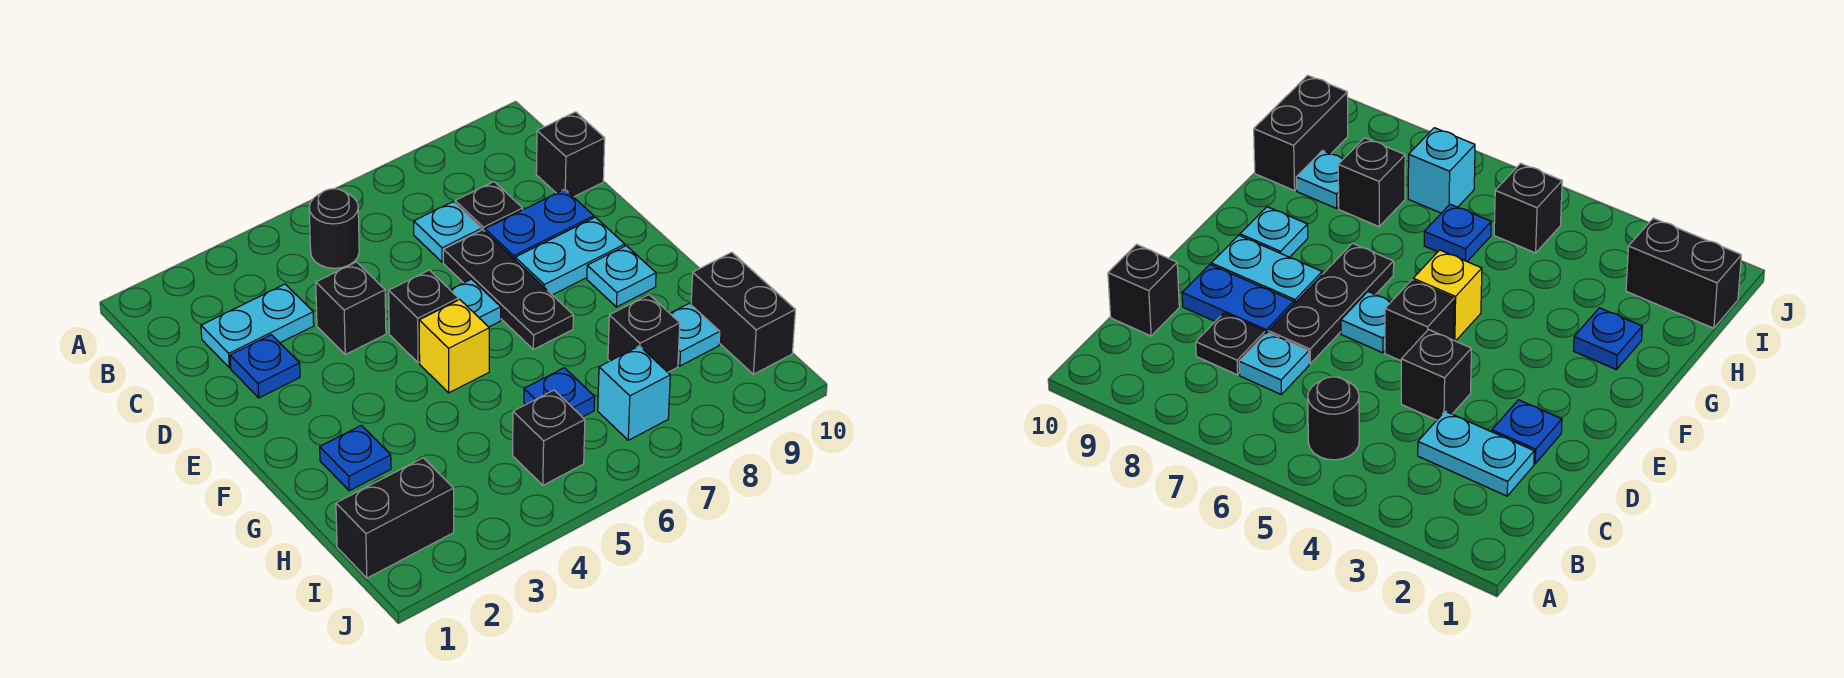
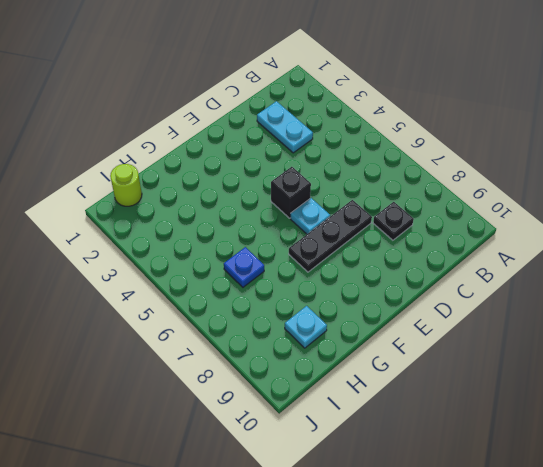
lime round brick I1 level 1 -> black brick I1:I2 level 1
none -> black round brick B5 level 1
none -> cyan plate C7 level 1
none -> black brick C10 level 1

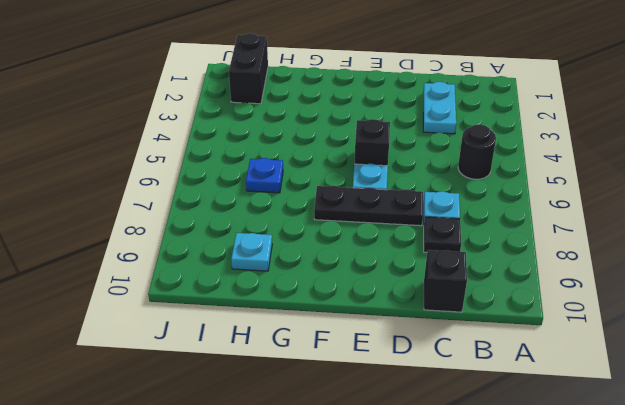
none -> blue plate D2 level 1
none -> black brick D4 level 1
none -> blue plate D8:D9 level 1

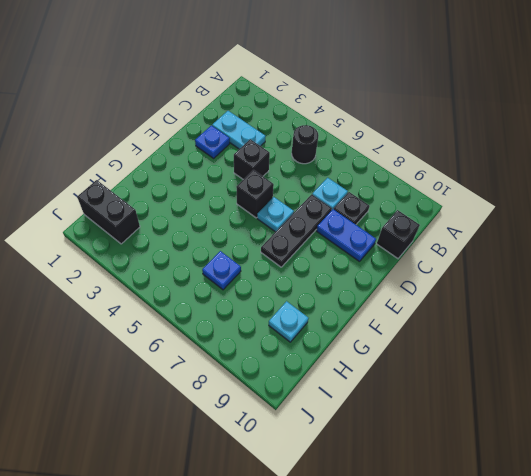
none -> cyan plate E8:E9 level 1
none -> yellow brick F5 level 1
none -> cyan plate F9 level 1

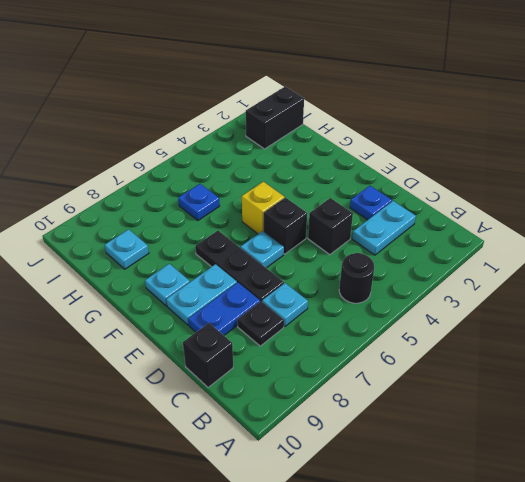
none -> blue plate G2 level 1
none -> black brick H8 level 1
none -> black brick H10:I10 level 1

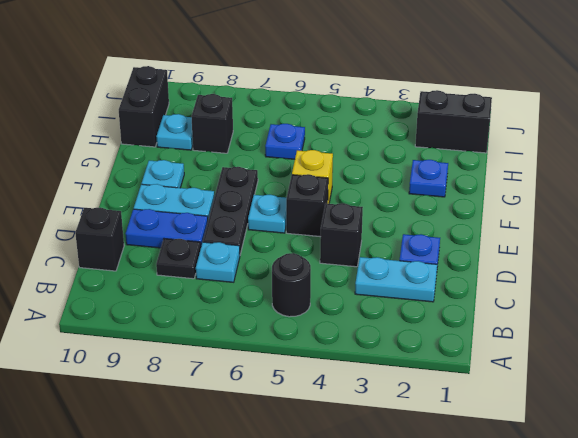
none -> black brick I5 level 1
none -> cyan brick I7 level 1

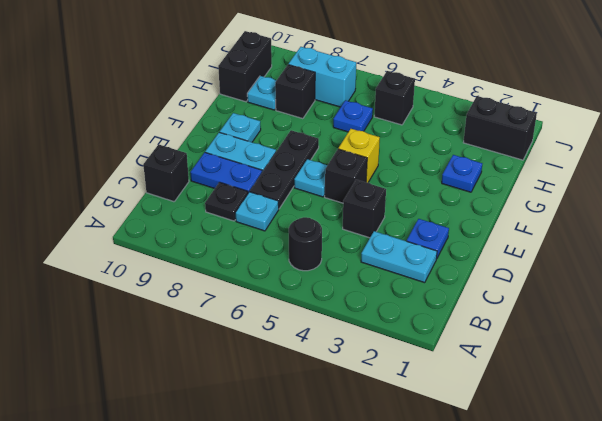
cyan brick I7:I8 level 1 -> cyan brick I7 level 1

